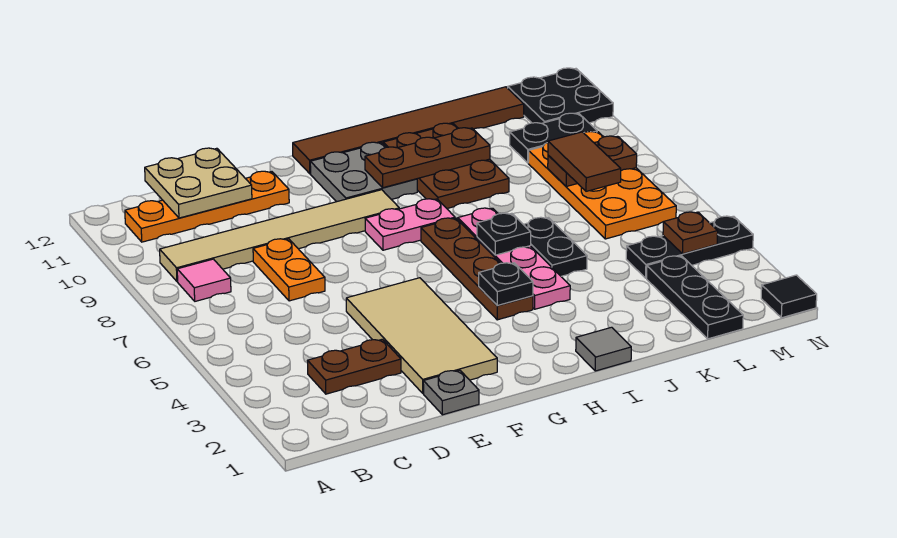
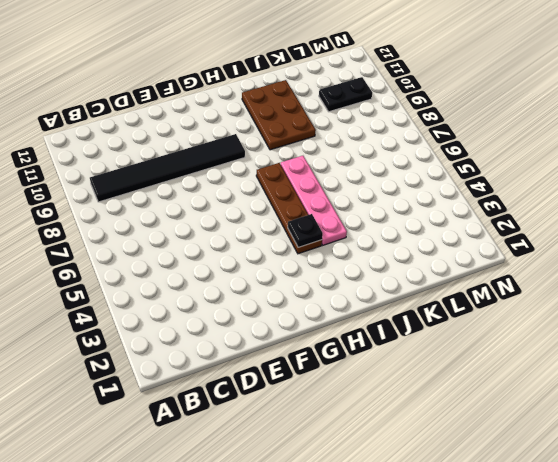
black tile B9:G9 level 1 -> tan tile B9:G9 level 1
none -> pink tile B8 level 1
none -> orange plate B11:E11 level 1
none -> brown plate C3:D3 level 1

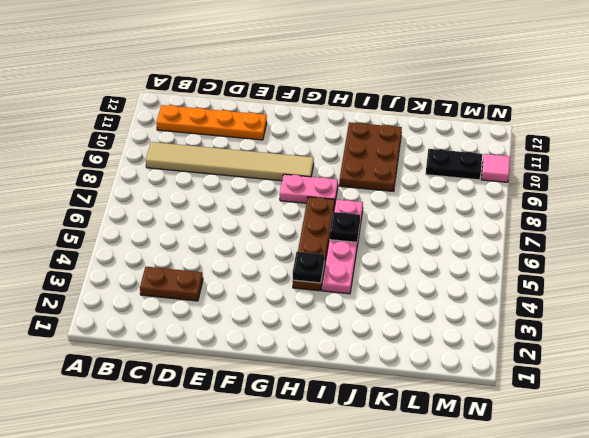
pink tile N10 level 1 -> pink tile B8 level 1
none -> orange plate D7:D8 level 1
none -> grey plate E1 level 1
none -> tan tile E2:F5 level 1

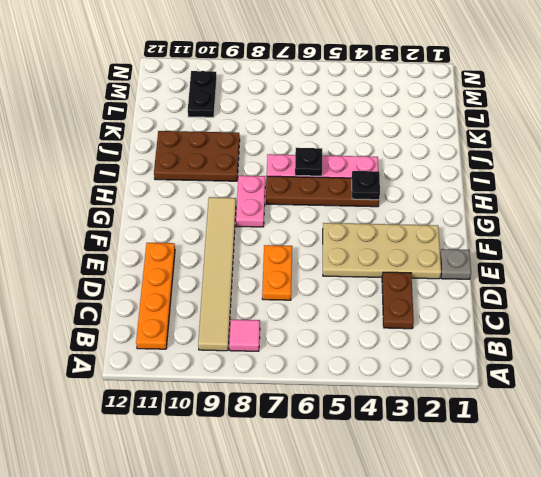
orange plate D7:E7 level 1 -> orange plate D7:D8 level 1
tan plate E2:F5 level 1 -> tan tile E2:F5 level 1
none -> grey plate G10:H11 level 1
none -> brown tile G12:L12 level 1
none -> grey tile I1 level 1

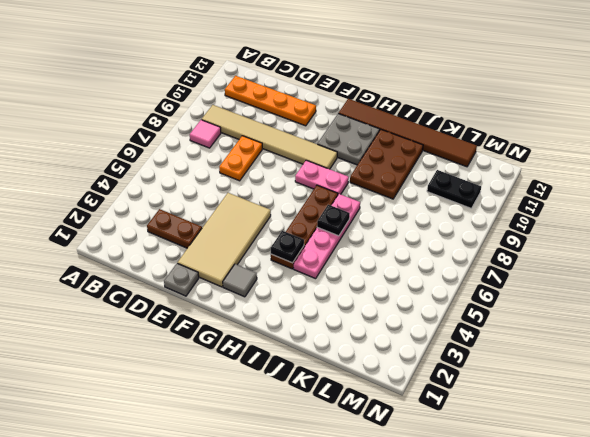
grey tile G2 level 1 -> grey tile I1 level 1
none -> black plate J5:J6 level 1
none -> black plate L1:L3 level 1
none -> black plate L4:N4 level 1

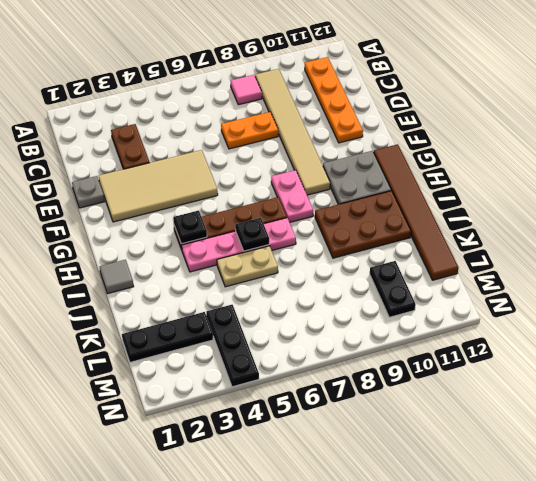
tan plate J5:J6 level 1 -> black plate J5:J6 level 1
none -> orange plate L6:M9 level 1
none -> black plate M11:N12 level 1
none -> black tile N1 level 1

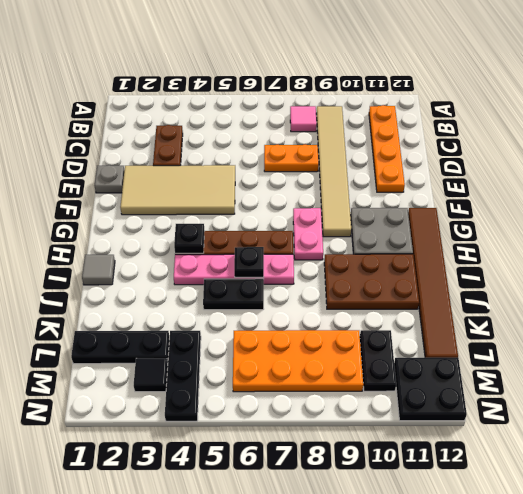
black tile M3 level 1 -> black tile N1 level 1
none -> tan plate C11:D12 level 2
none -> brown plate H10:J10 level 2
none -> brown plate L8:M8 level 2

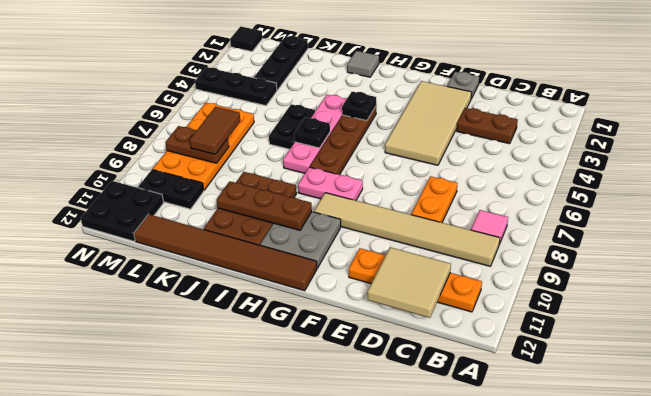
tan tile C11:D12 level 2 -> tan plate C11:D12 level 2
none -> brown plate M4 level 2

